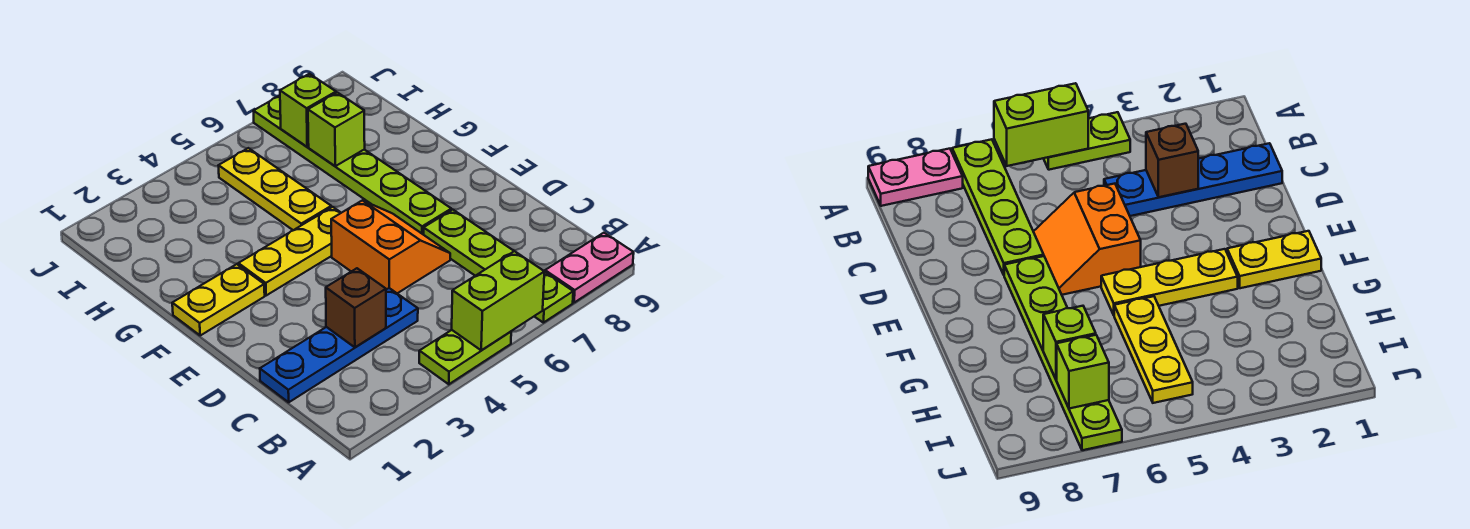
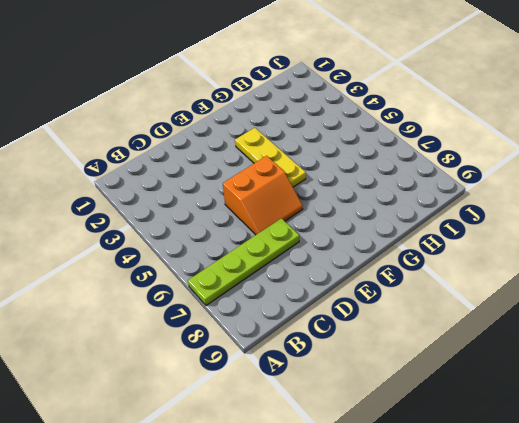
none -> lime plate A4:A5 level 1
none -> pink plate A8:A9 level 1
none -> blue plate C1:C4 level 1

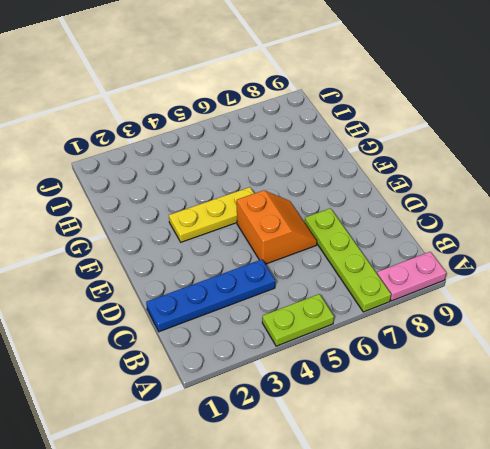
none -> lime plate E7:J7 level 1
none -> yellow plate F1:F2 level 1
none -> yellow plate G5:I5 level 1

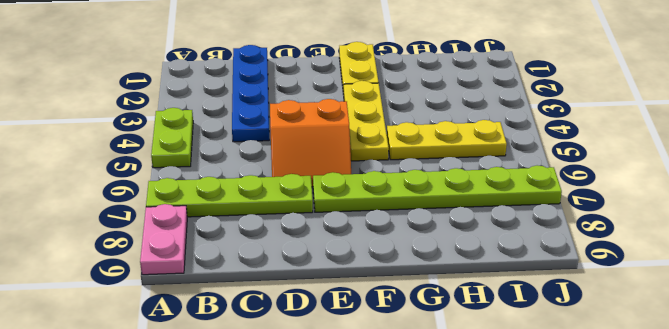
none -> lime brick A5:A6 level 2
none -> brown brick C3 level 2
none -> lime brick H7 level 2

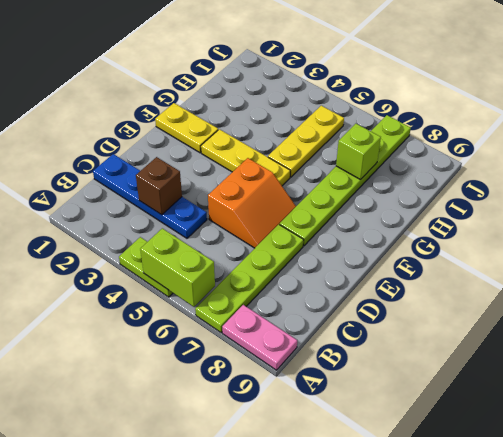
none -> lime brick I7 level 2

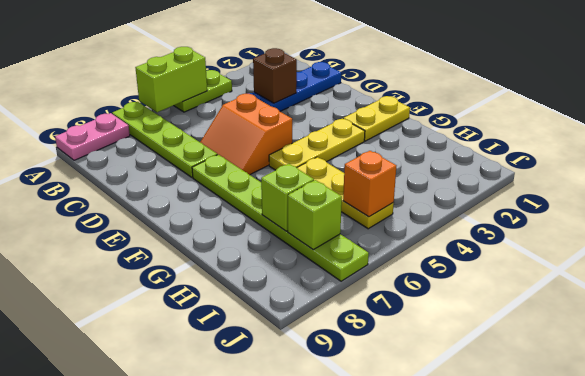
orange brick I5 level 2 -> none

